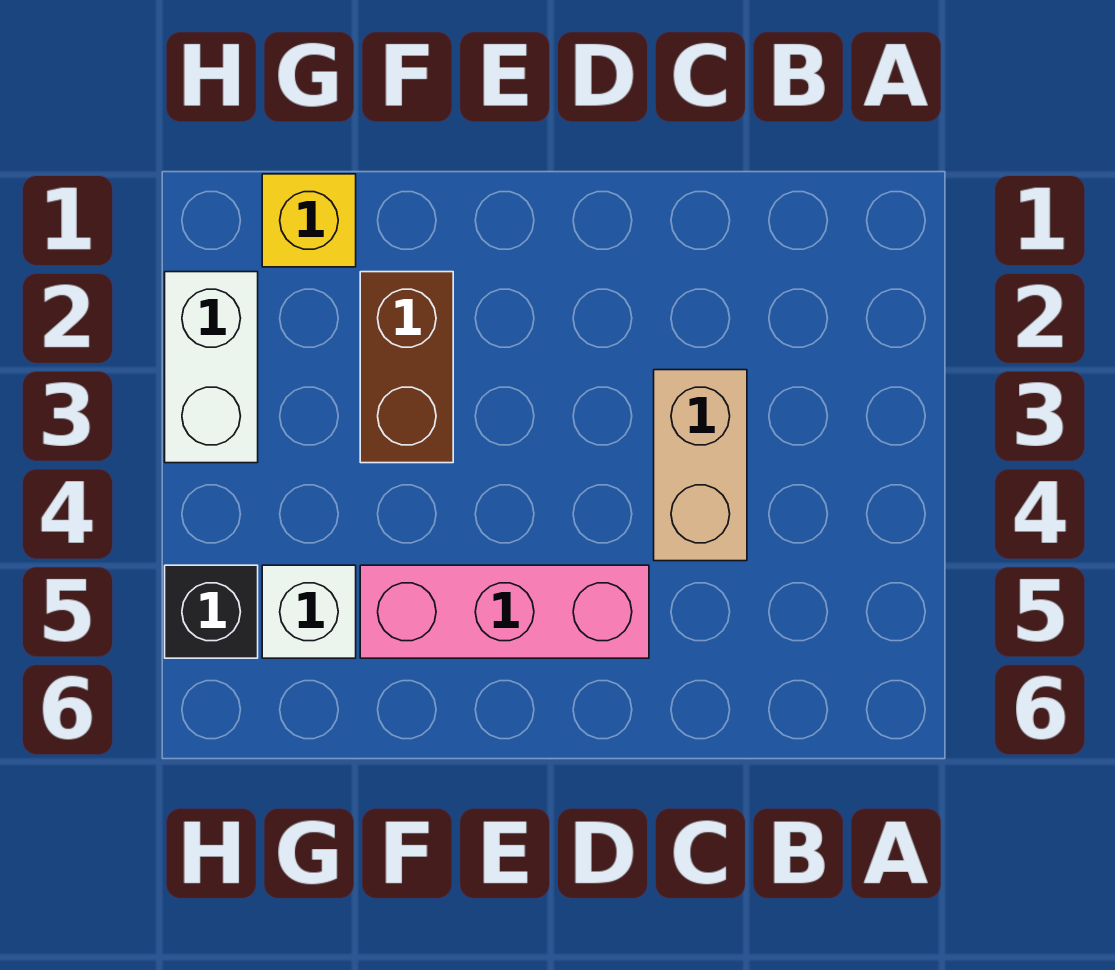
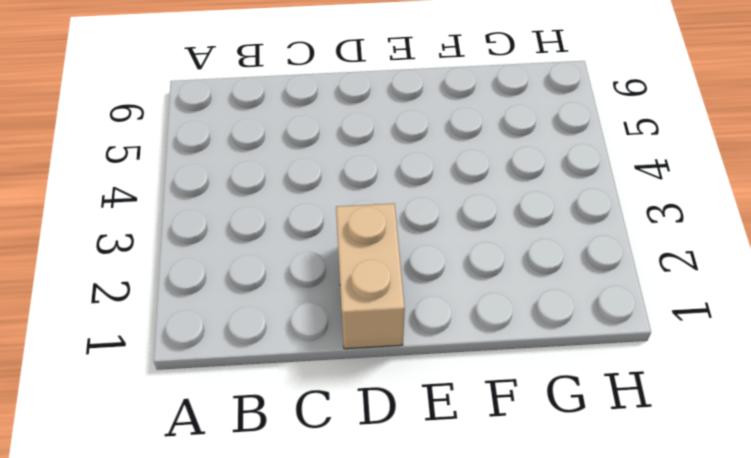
tan brick D1:D2 level 1 -> tan brick C3:C4 level 1
none -> pink brick D5:F5 level 1
none -> brown brick F2:F3 level 1

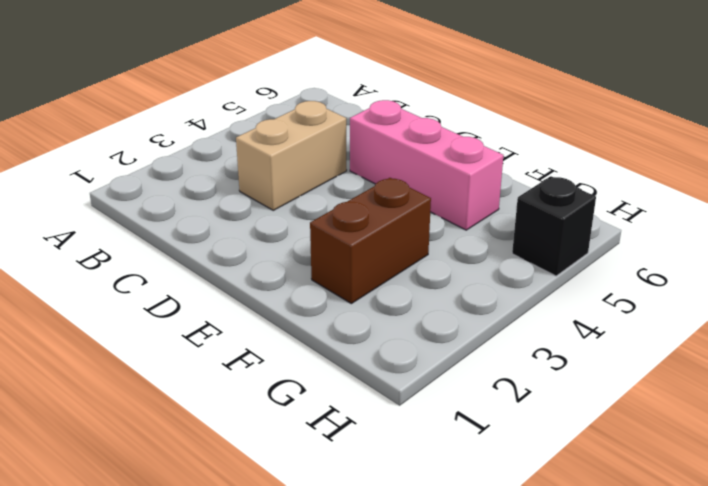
none -> yellow brick G1 level 1
none -> white brick G5 level 1

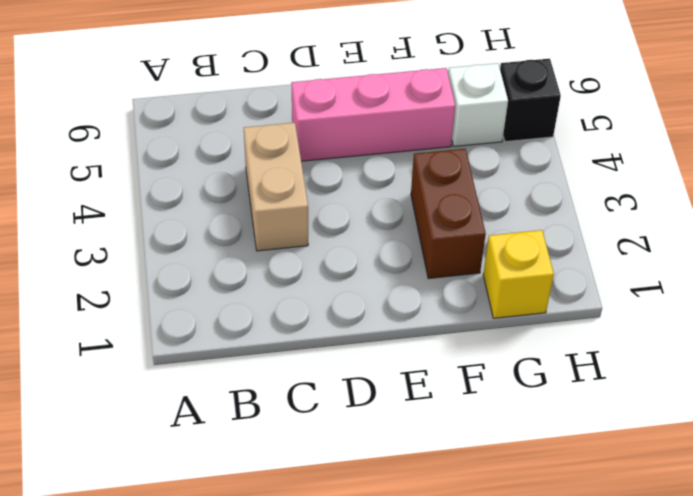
none -> white brick H2:H3 level 1

